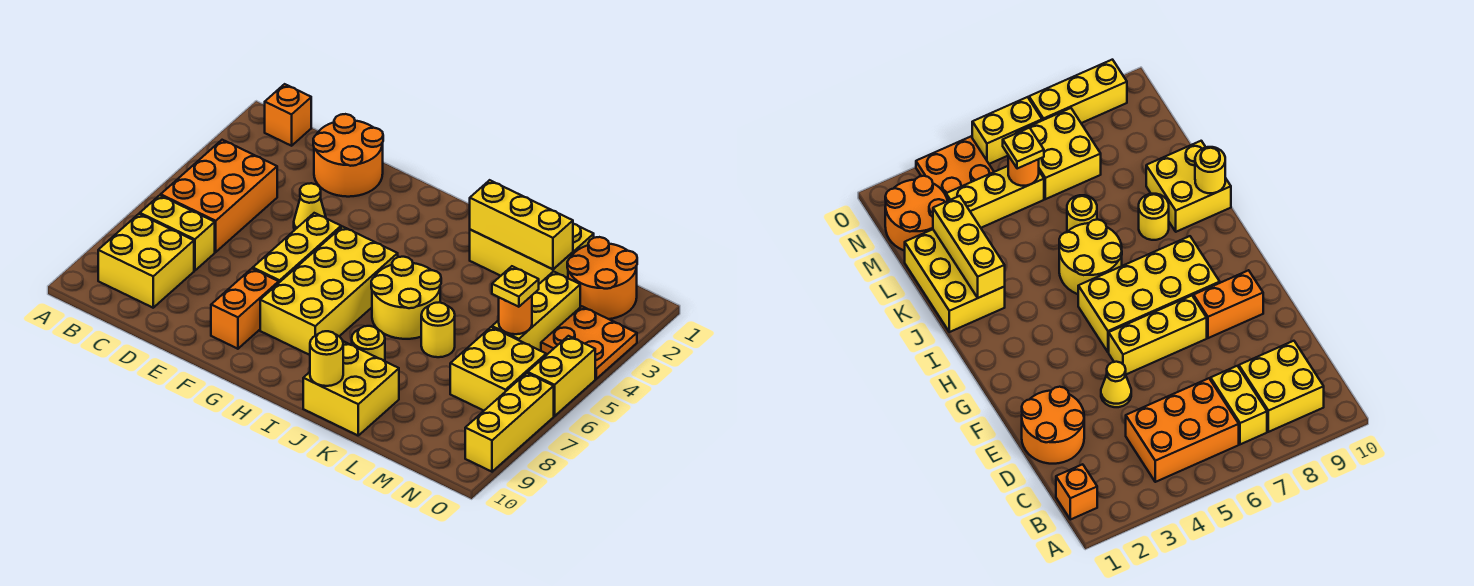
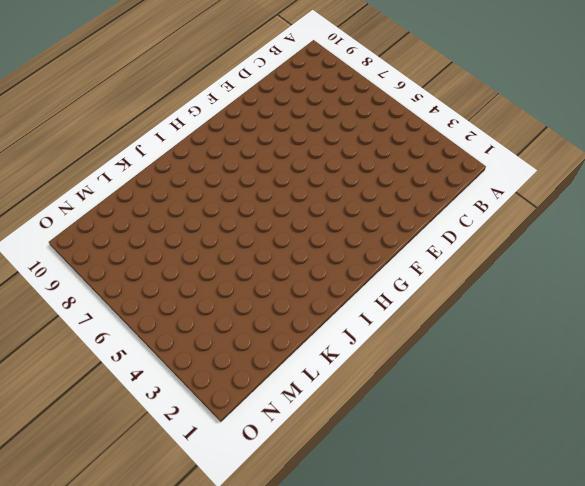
none -> orange brick B1 level 1
none -> orange brick B4:C6 level 1
none -> yellow brick B7:C7 level 1

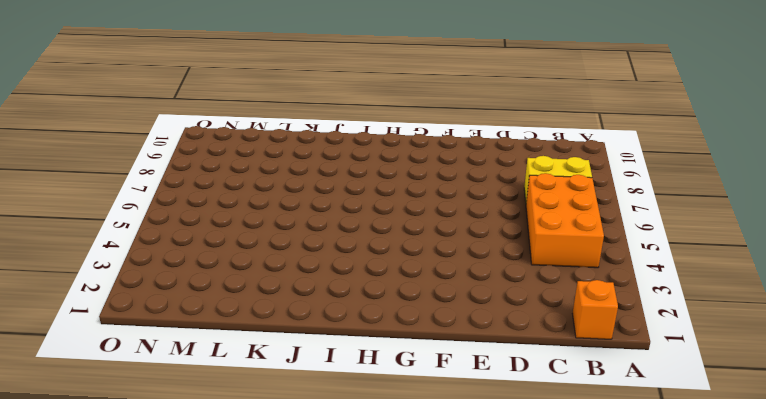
none -> yellow brick B8:C9 level 1
none -> orange round brick D1:E2 level 1
none -> yellow cone E4 level 1

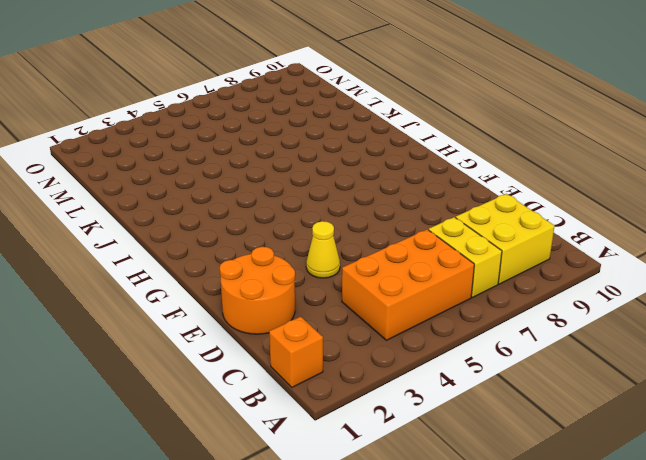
none -> yellow brick F5:F7 level 1
none -> orange brick F8:F9 level 1
none -> yellow brick G5:H8 level 1

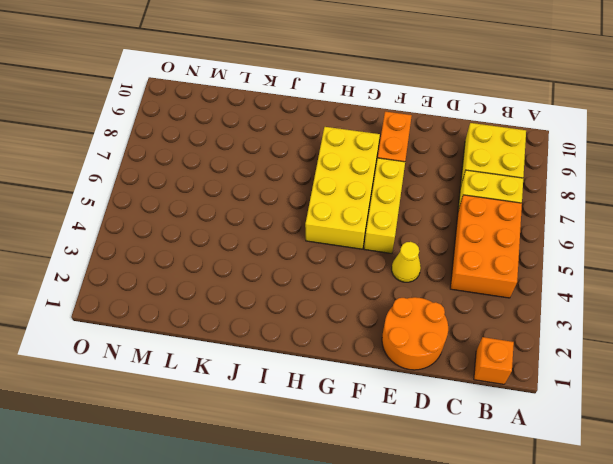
none -> yellow round brick I5:J6 level 1
none -> yellow brick J1:L2 level 1
none -> yellow round brick J8 level 1

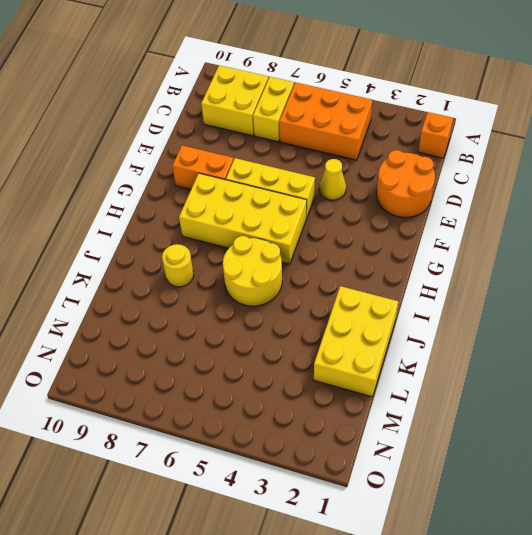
none -> yellow brick J9:K10 level 1
none -> yellow round brick K6 level 1
none -> orange round brick M1:N2 level 1

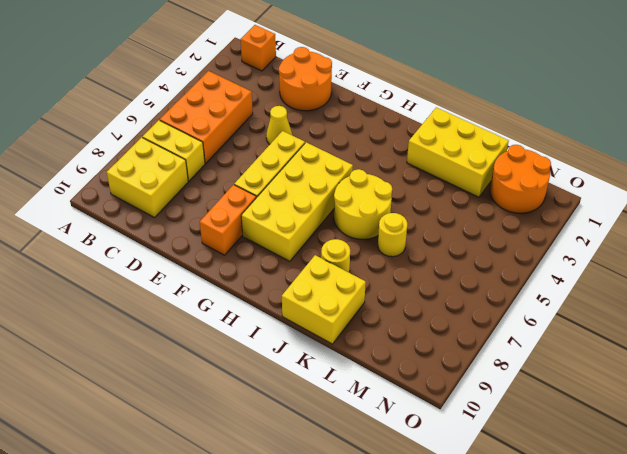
none -> yellow brick M3:M5 level 1
none -> yellow brick M6:N7 level 1
none -> orange plate N3:O4 level 1

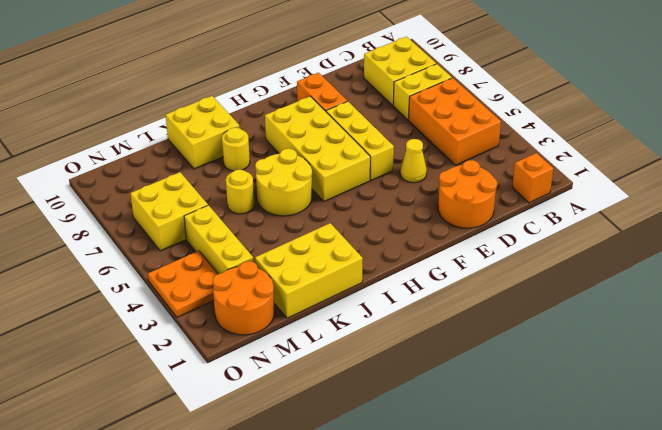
none -> yellow brick O5:O6 level 1
none -> yellow brick O7:O9 level 1
none -> yellow brick J2:L2 level 2

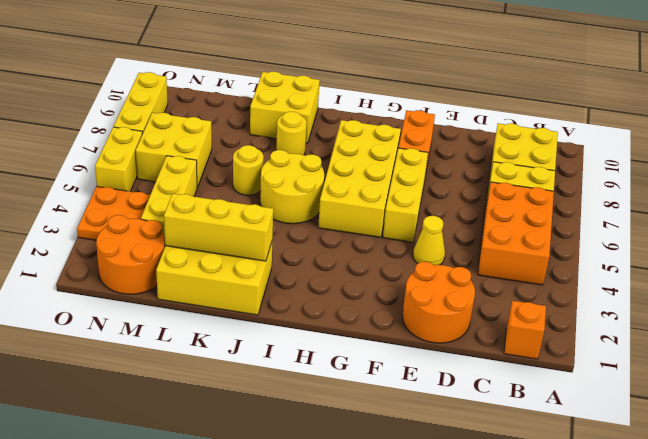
none -> yellow round brick J10 level 2
none -> orange round brick M5 level 2
none -> yellow plate M5 level 3

